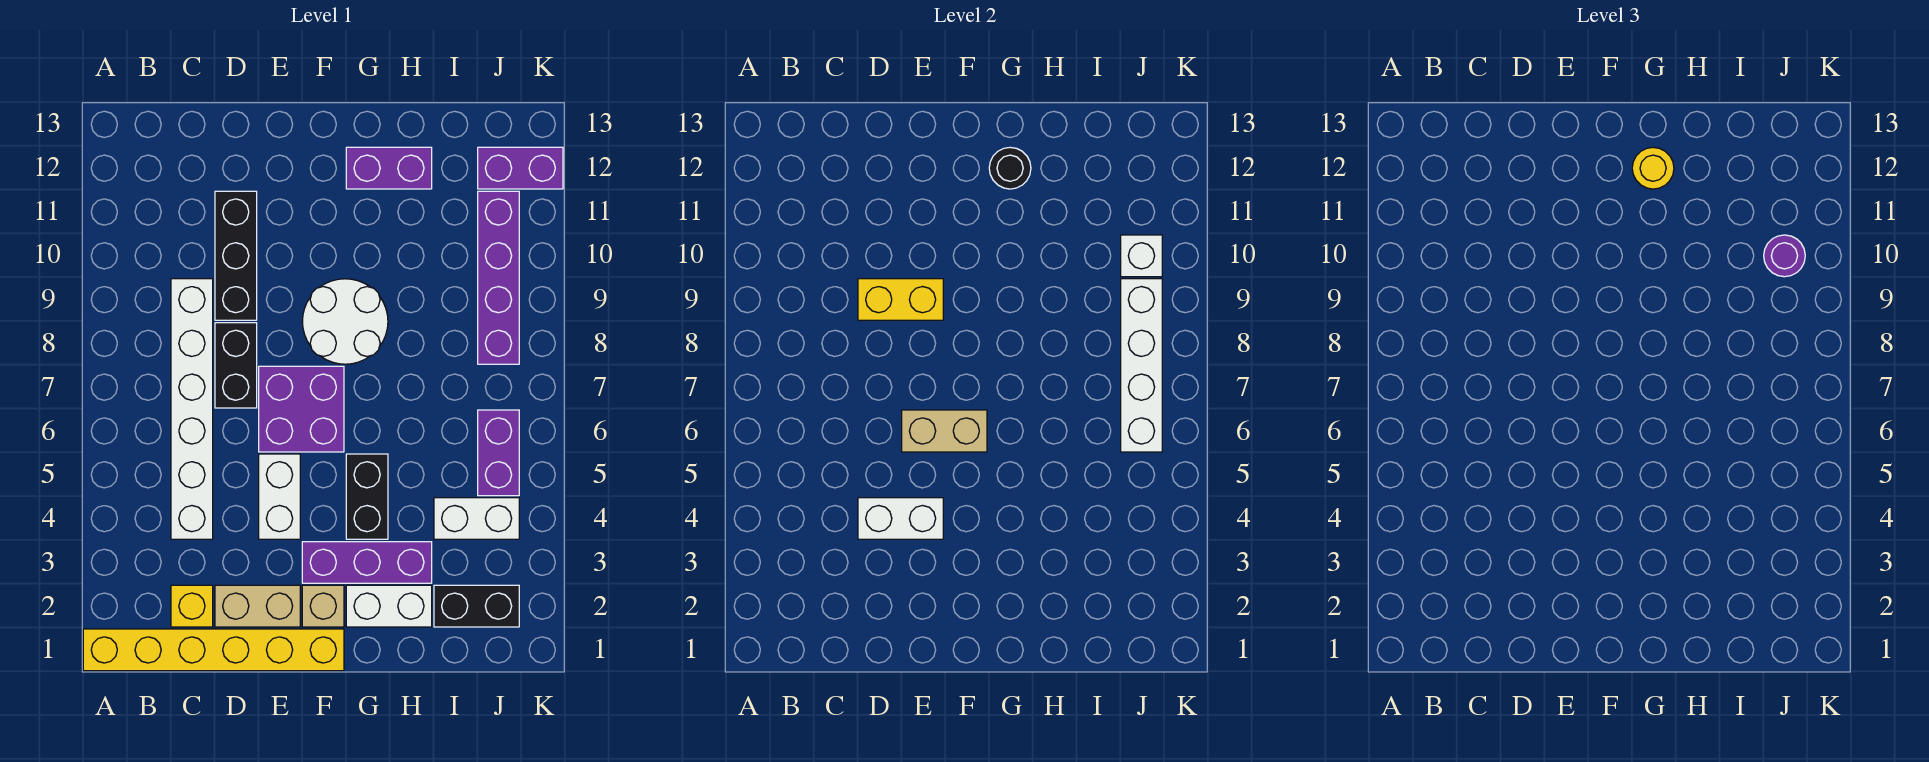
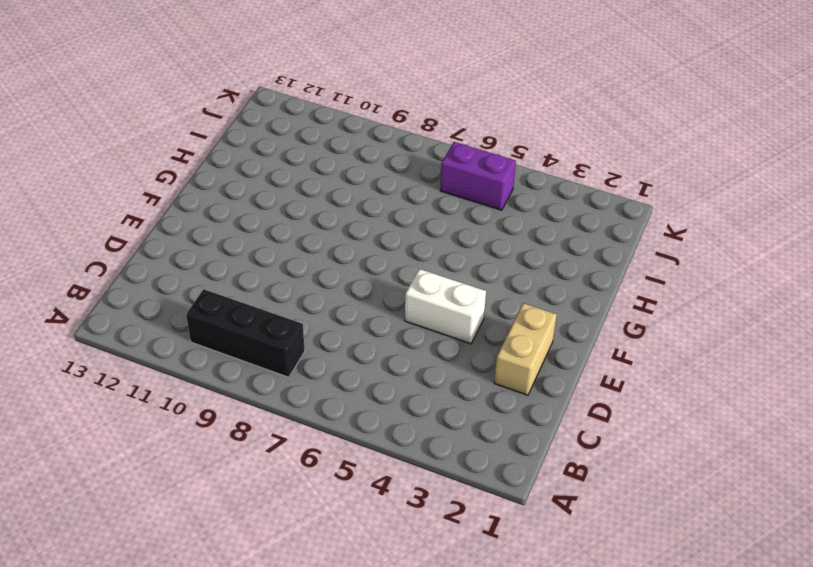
black brick B8:B10 level 1 -> black brick D9:D11 level 1
none -> yellow brick A1:F1 level 1
none -> yellow brick C2 level 1
none -> white brick C4:C9 level 1

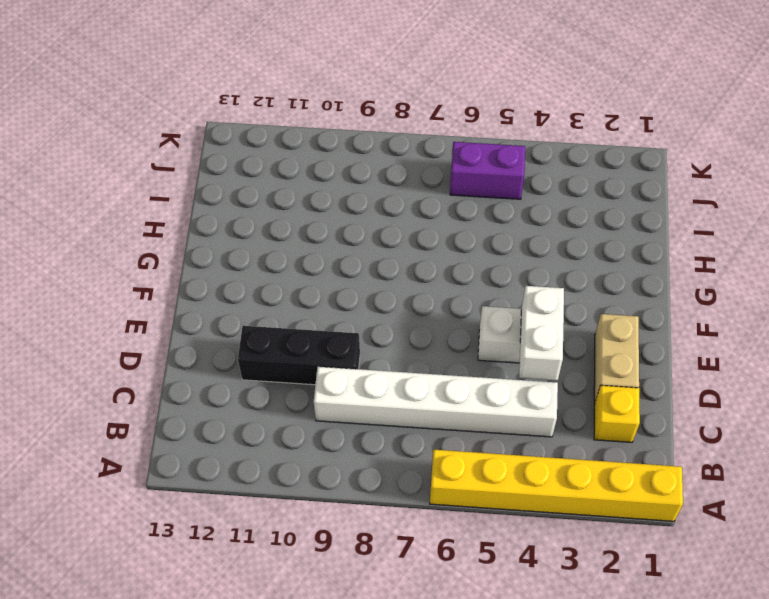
yellow brick A1:A6 level 1 -> yellow brick A1:F1 level 1
none -> black brick D7:D8 level 1
none -> purple brick E6:F7 level 1
none -> tan brick F2 level 1

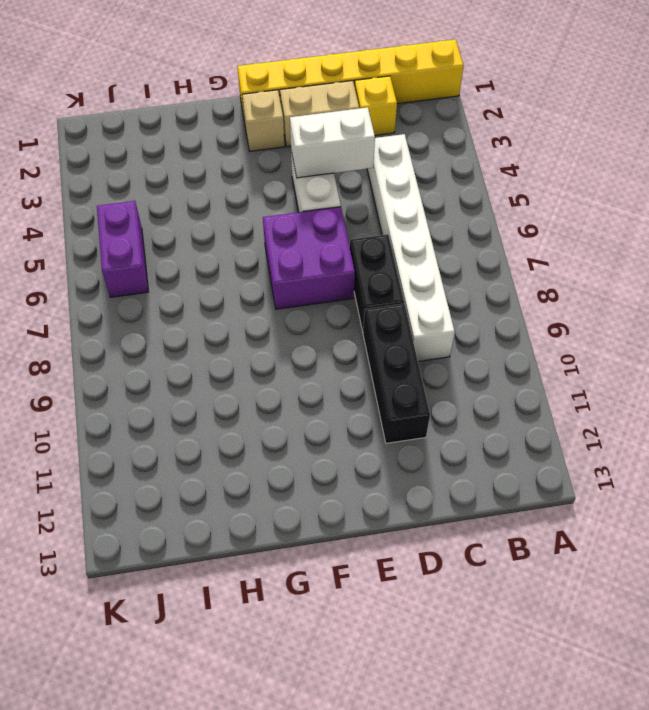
none -> purple brick F3:H3 level 1
none -> white round brick F8:G9 level 1
none -> white brick G2:H2 level 1

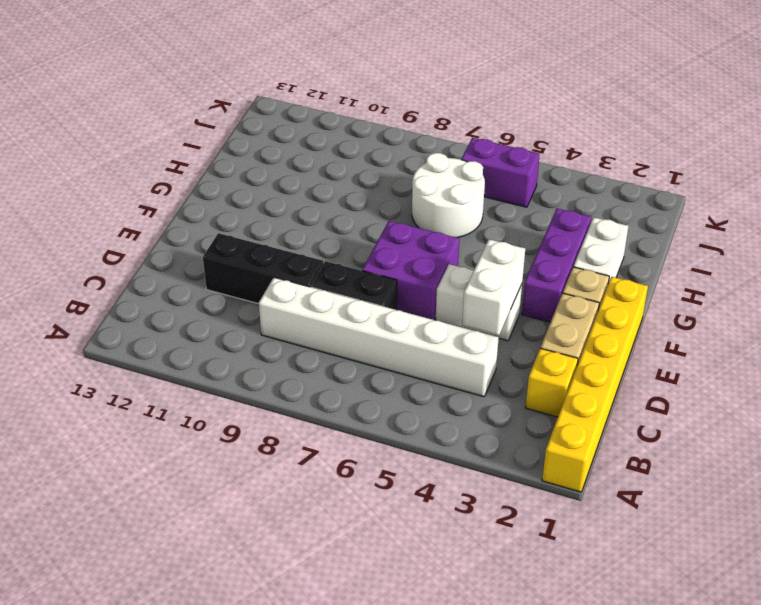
white round brick H6:I7 level 1 -> white round brick F8:G9 level 1
none -> black brick G4:G5 level 1
none -> purple brick G12:H12 level 1
none -> black brick I2:J2 level 1

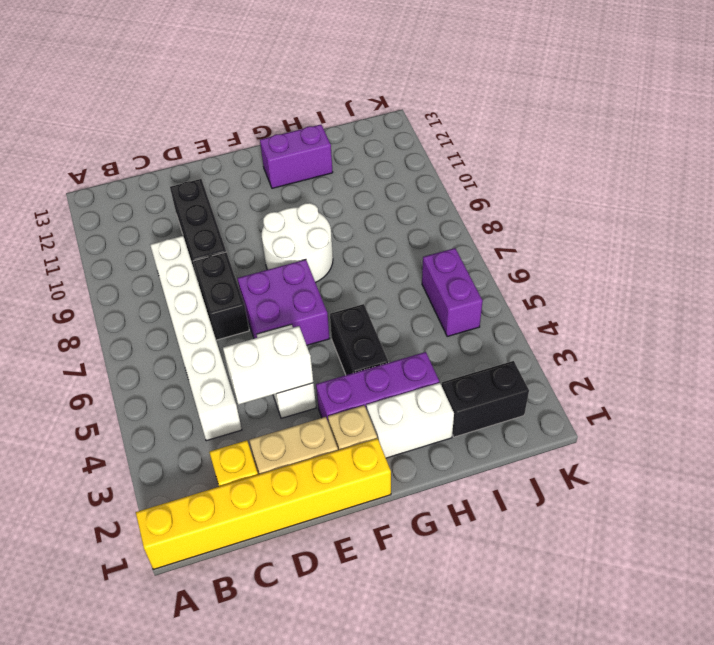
none -> white brick I4:J4 level 1
none -> purple brick J8:J11 level 1
none -> purple brick J12:K12 level 1

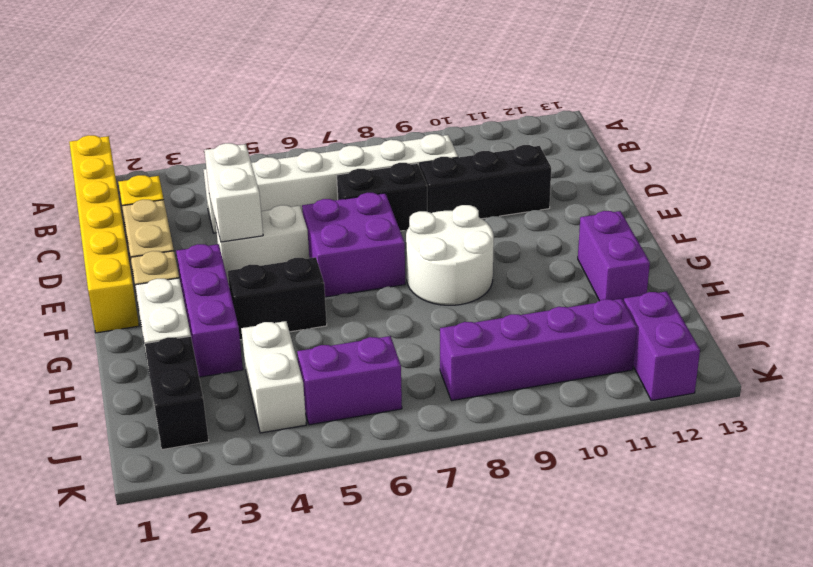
none -> yellow brick D9:E9 level 2
none -> tan brick E6:F6 level 2
none -> black round brick G12 level 2

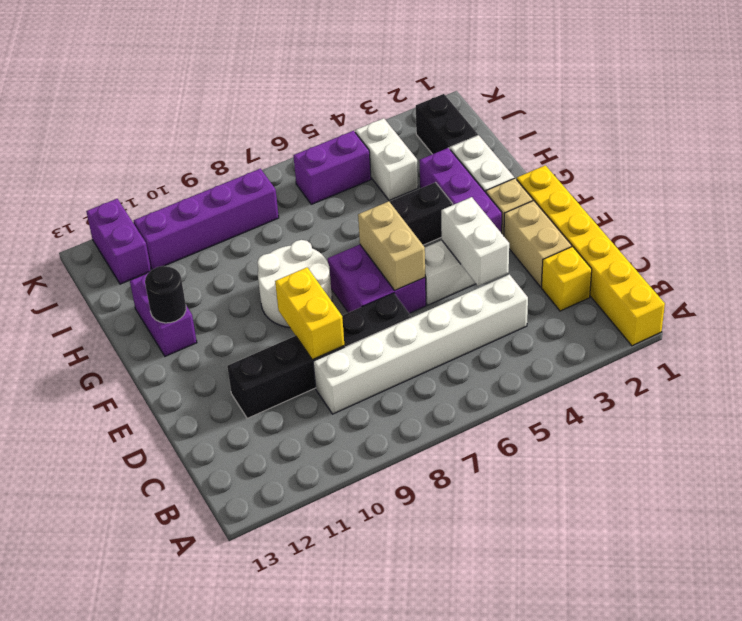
none -> white brick J6:J9 level 2
none -> white brick J10 level 2
none -> yellow round brick G12 level 3

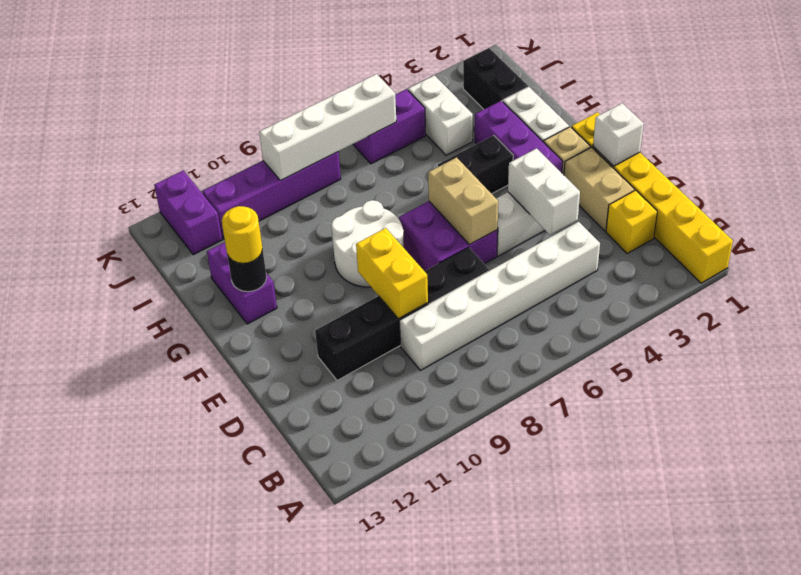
white brick E1 level 2 -> white brick J10 level 2
none -> purple round brick J10 level 3

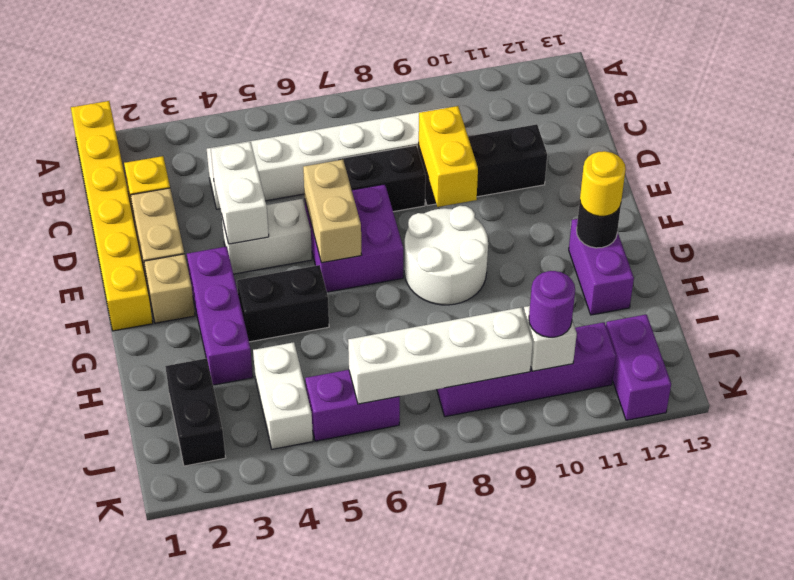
none -> white brick G2:H2 level 1

